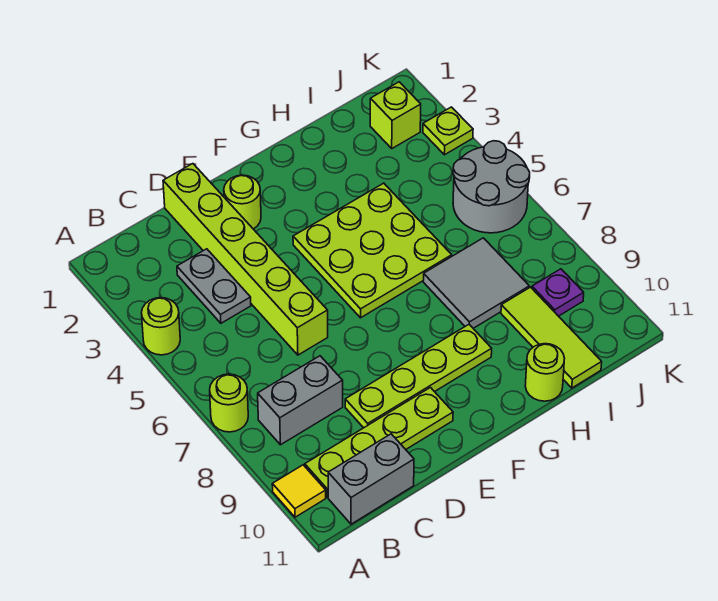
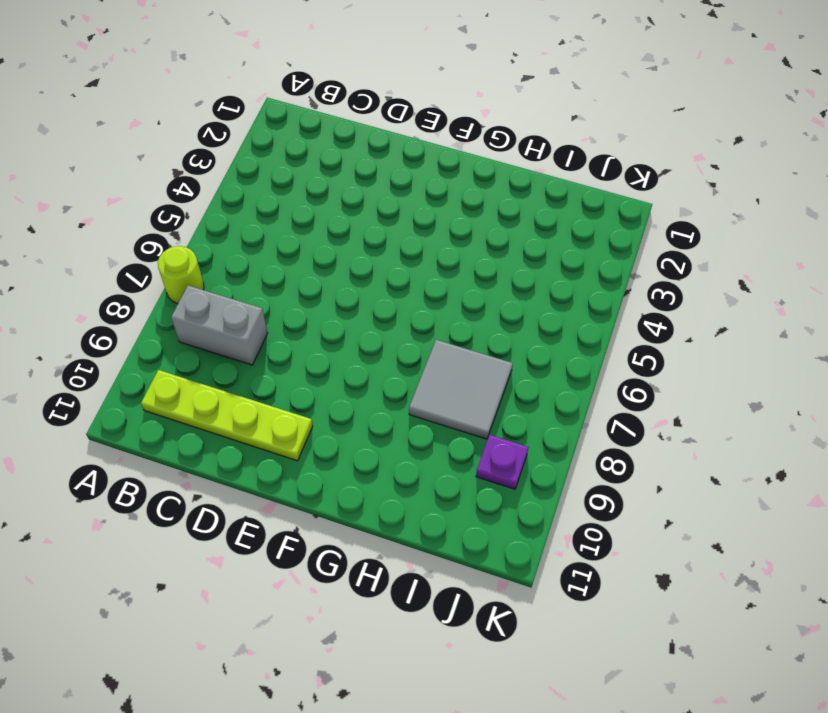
none -> lime round brick A4 level 1
none -> yellow tile A10 level 1
none -> grey brick B11:C11 level 1

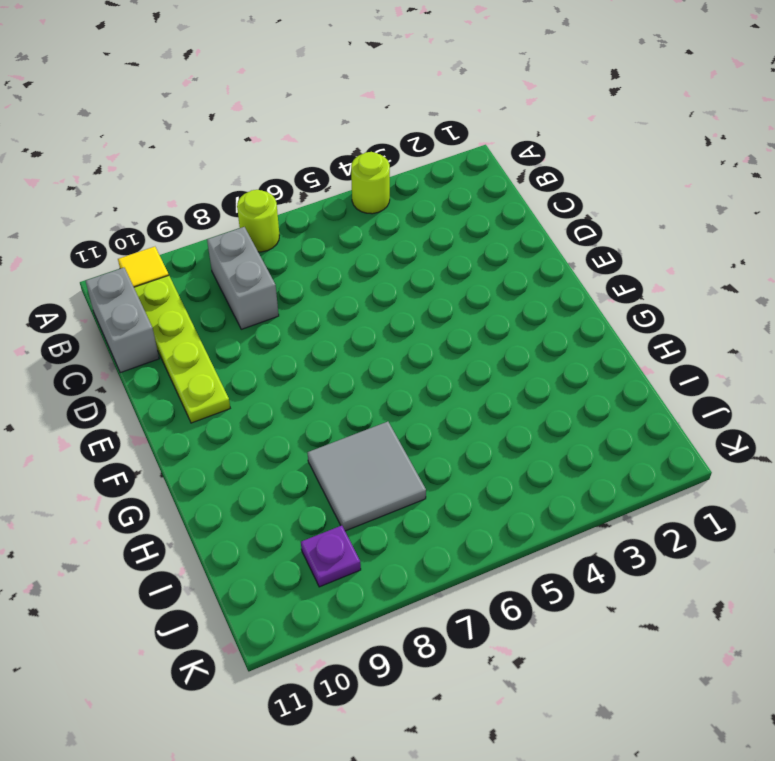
none -> grey plate C3:C4 level 1
none -> lime brick D1:D6 level 1
none -> lime plate D9:G9 level 1

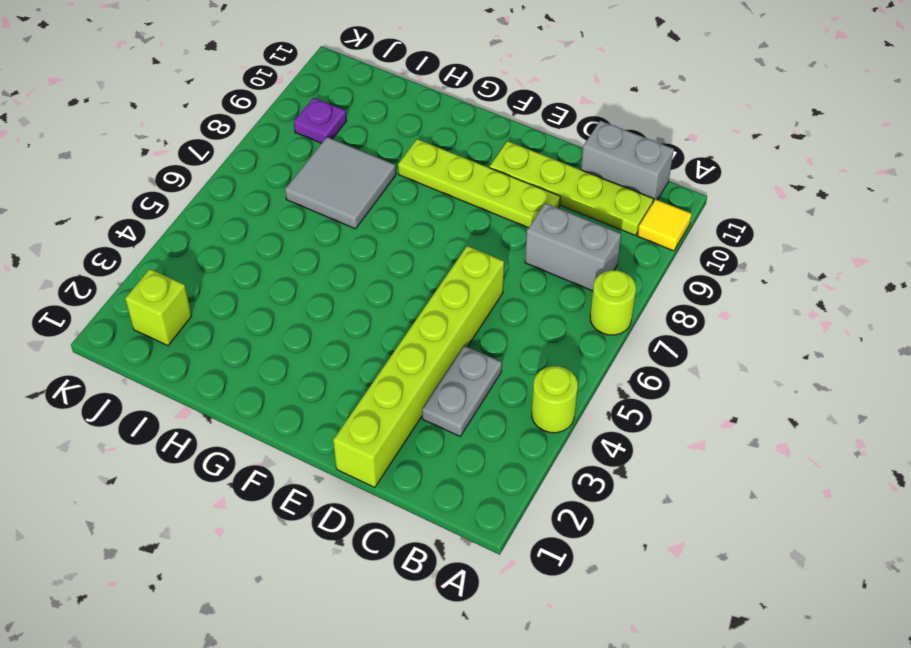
none -> lime round brick E2 level 1
none -> lime plate F4:H6 level 1
none -> lime round brick H11 level 1

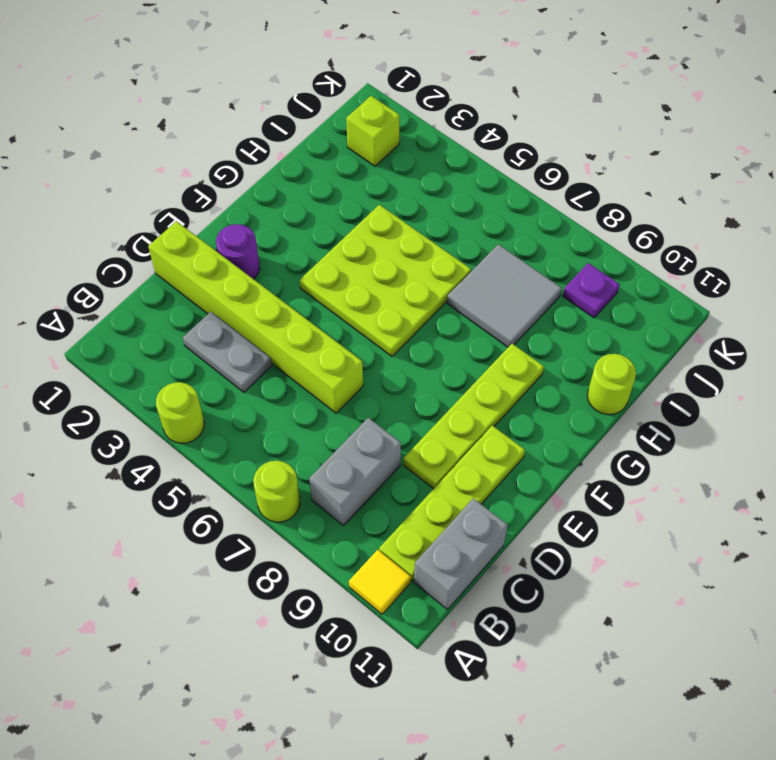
purple round brick E2 level 1 -> lime round brick E2 level 1
none -> lime tile I9:I11 level 1
none -> grey round brick J5:K6 level 1
none -> lime plate K3 level 1

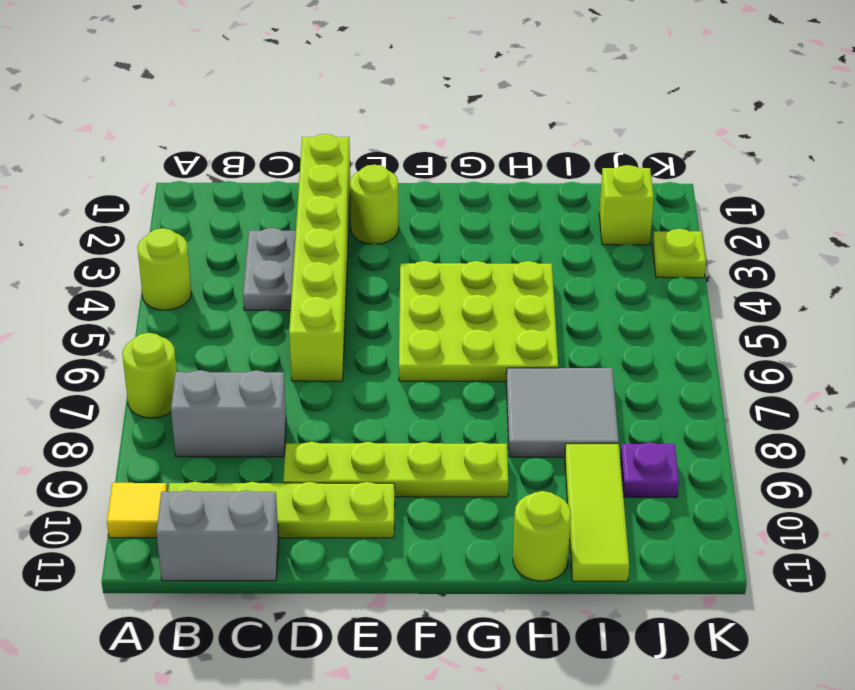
none -> grey round brick J5:K6 level 1

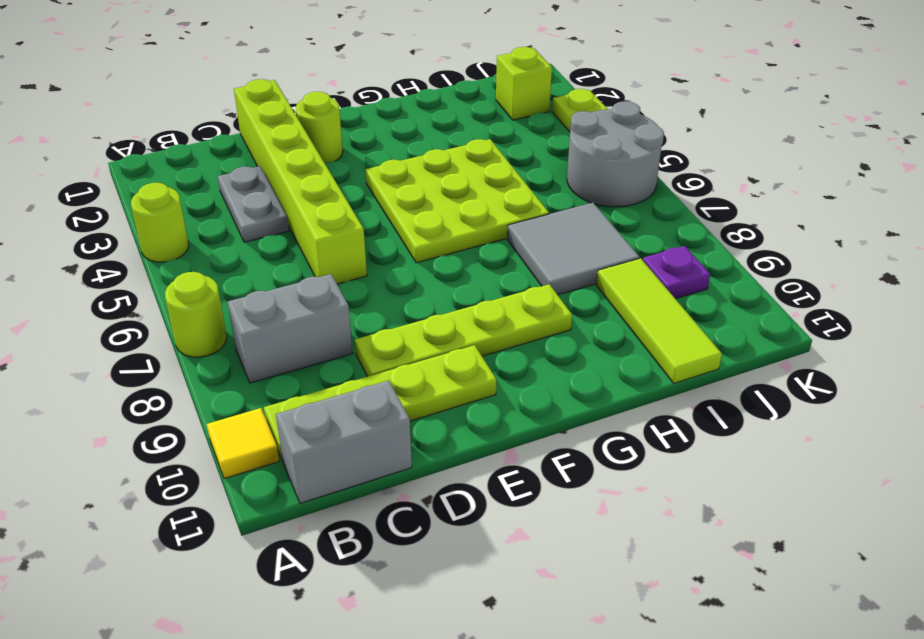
none -> lime round brick H11 level 1

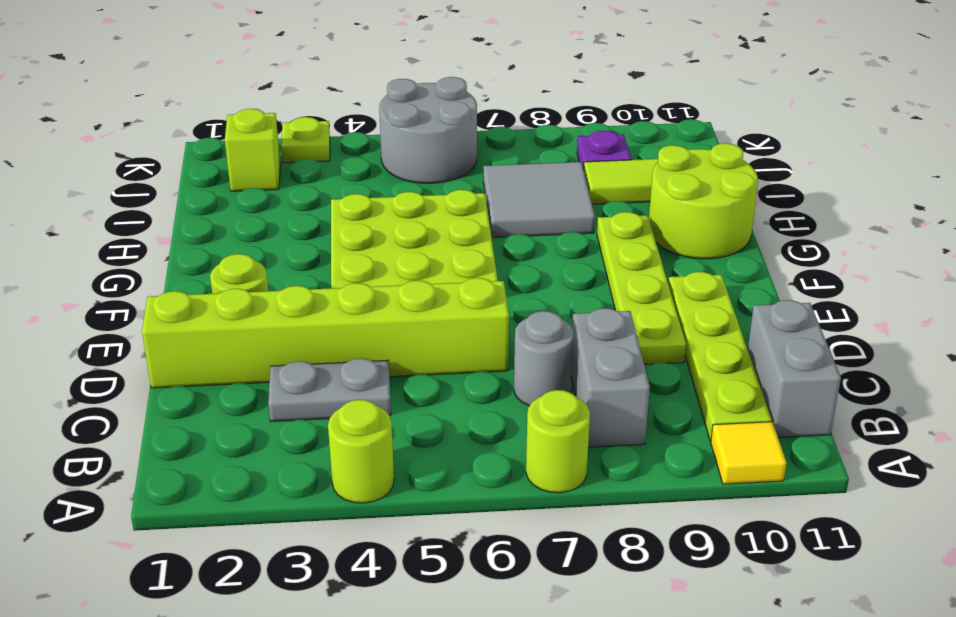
grey round brick C7 level 1 -> none
lime round brick G10:H11 level 1 -> lime round brick H11 level 1

